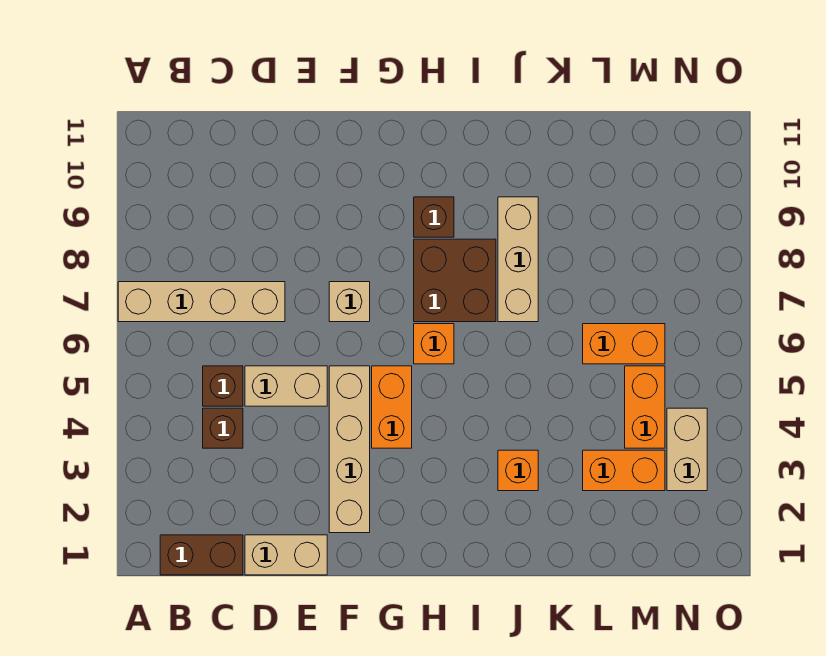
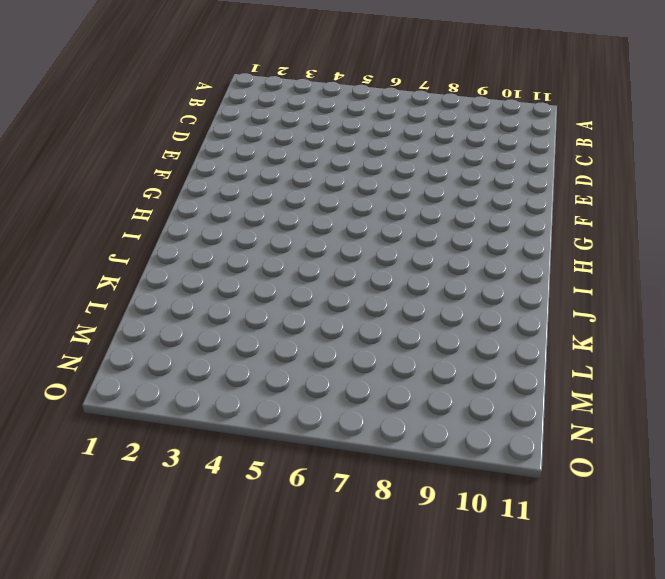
none -> tan brick A7:D7 level 1
none -> brown brick B1:C1 level 1
none -> brown brick C4 level 1

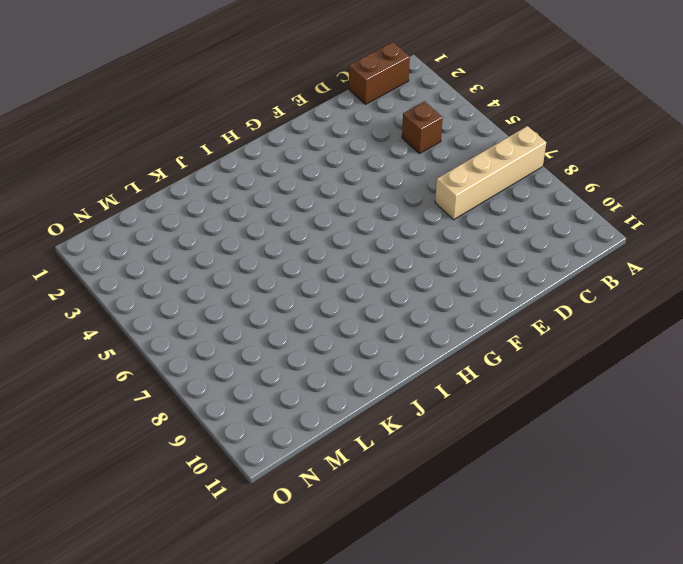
none -> brown brick C5 level 1
none -> tan brick D1:E1 level 1
none -> tan brick D5:E5 level 1

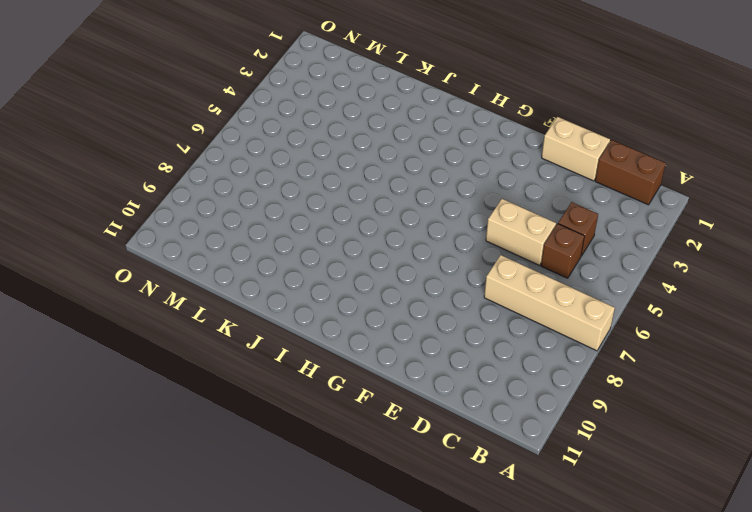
none -> tan brick F2:F5 level 1
none -> tan brick F7 level 1
none -> orange brick G4:G5 level 1

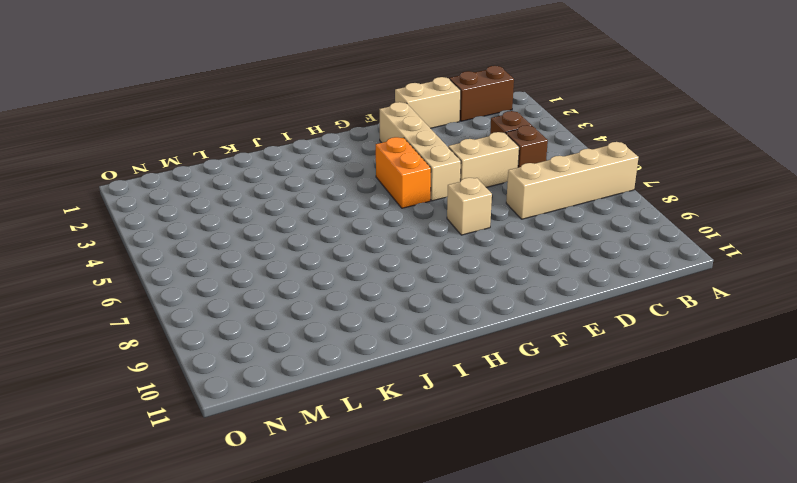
none -> orange brick H6 level 1
none -> brown brick H7:I8 level 1
none -> brown brick H9 level 1

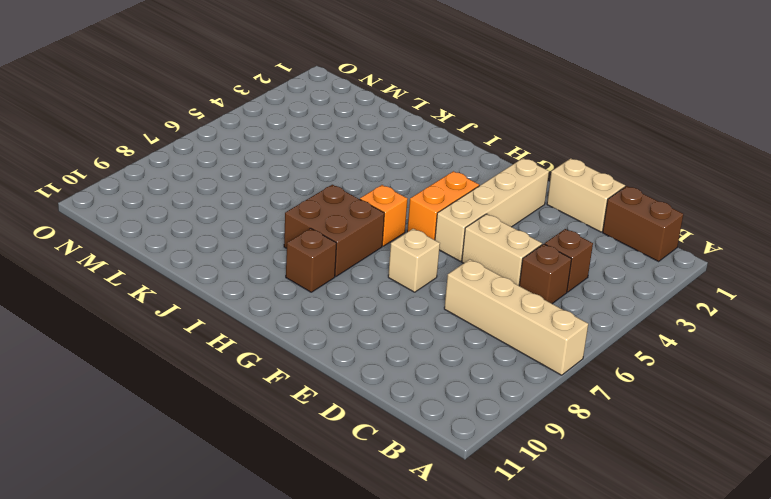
none -> orange brick J3 level 1
none -> tan brick J7:J9 level 1
none -> orange brick L3:M3 level 1

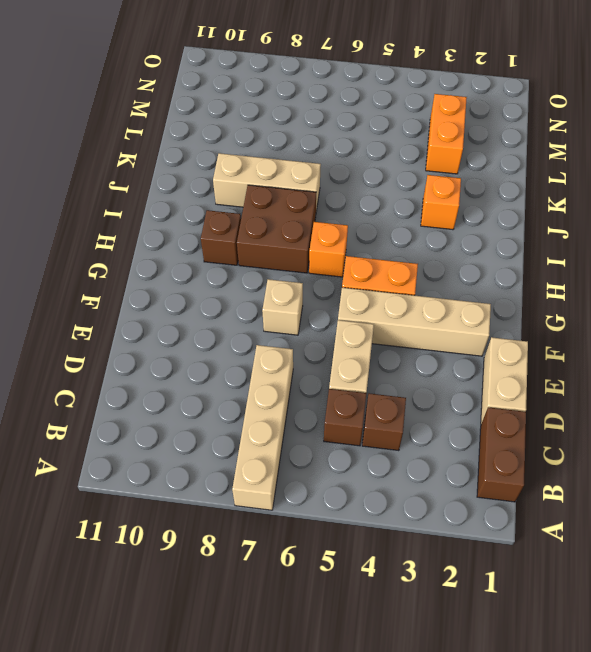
none -> orange brick L6:M6 level 1
none -> orange brick M4:M5 level 1
none -> tan brick N3:N4 level 1

